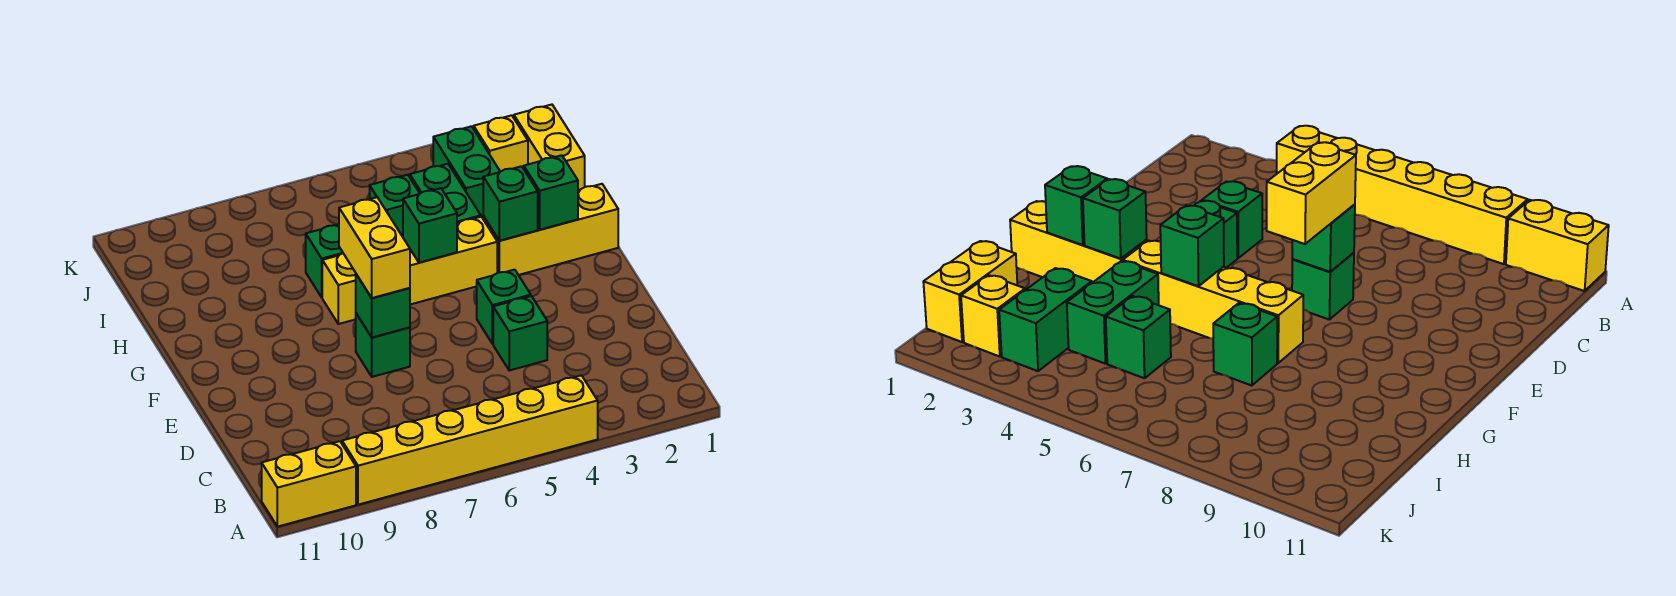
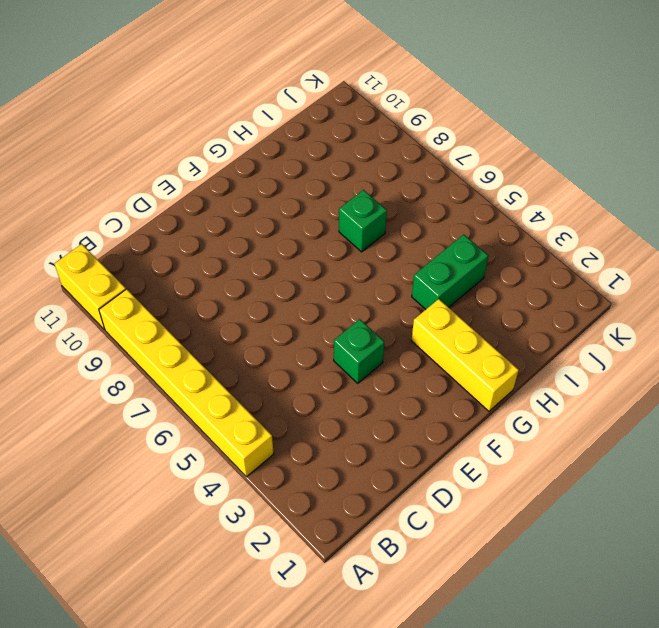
none -> green brick D4 level 1
none -> green brick E7 level 1
none -> yellow brick G4:G7 level 1

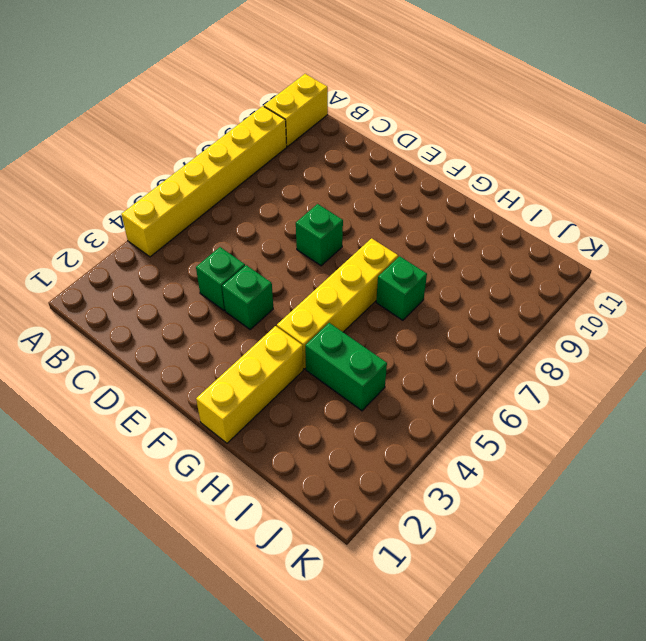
none -> yellow brick I1:J1 level 1
none -> green brick I3:J3 level 1
none -> green brick I5 level 1

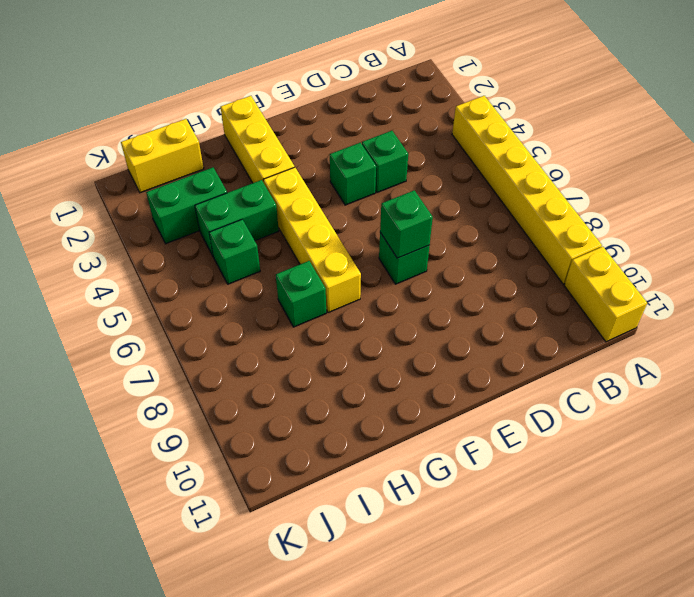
none -> yellow brick J2 level 1
none -> green brick G2 level 2
none -> green brick G3 level 2

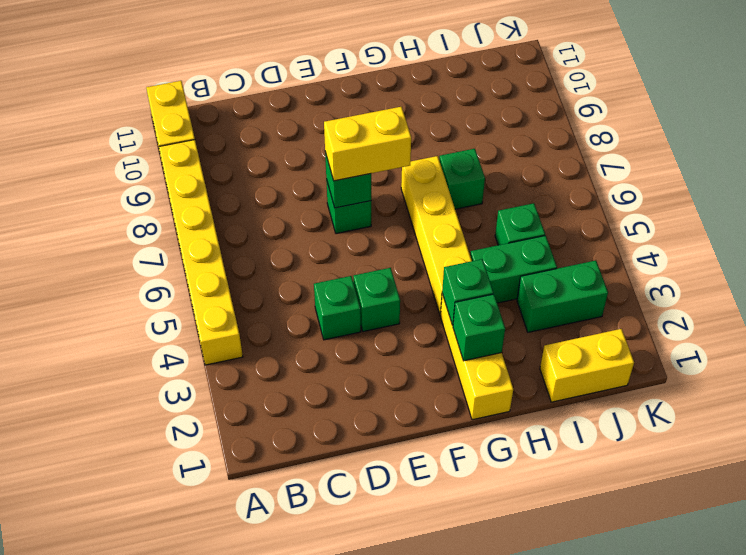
none -> yellow brick J2 level 1
none -> green brick G5 level 2

